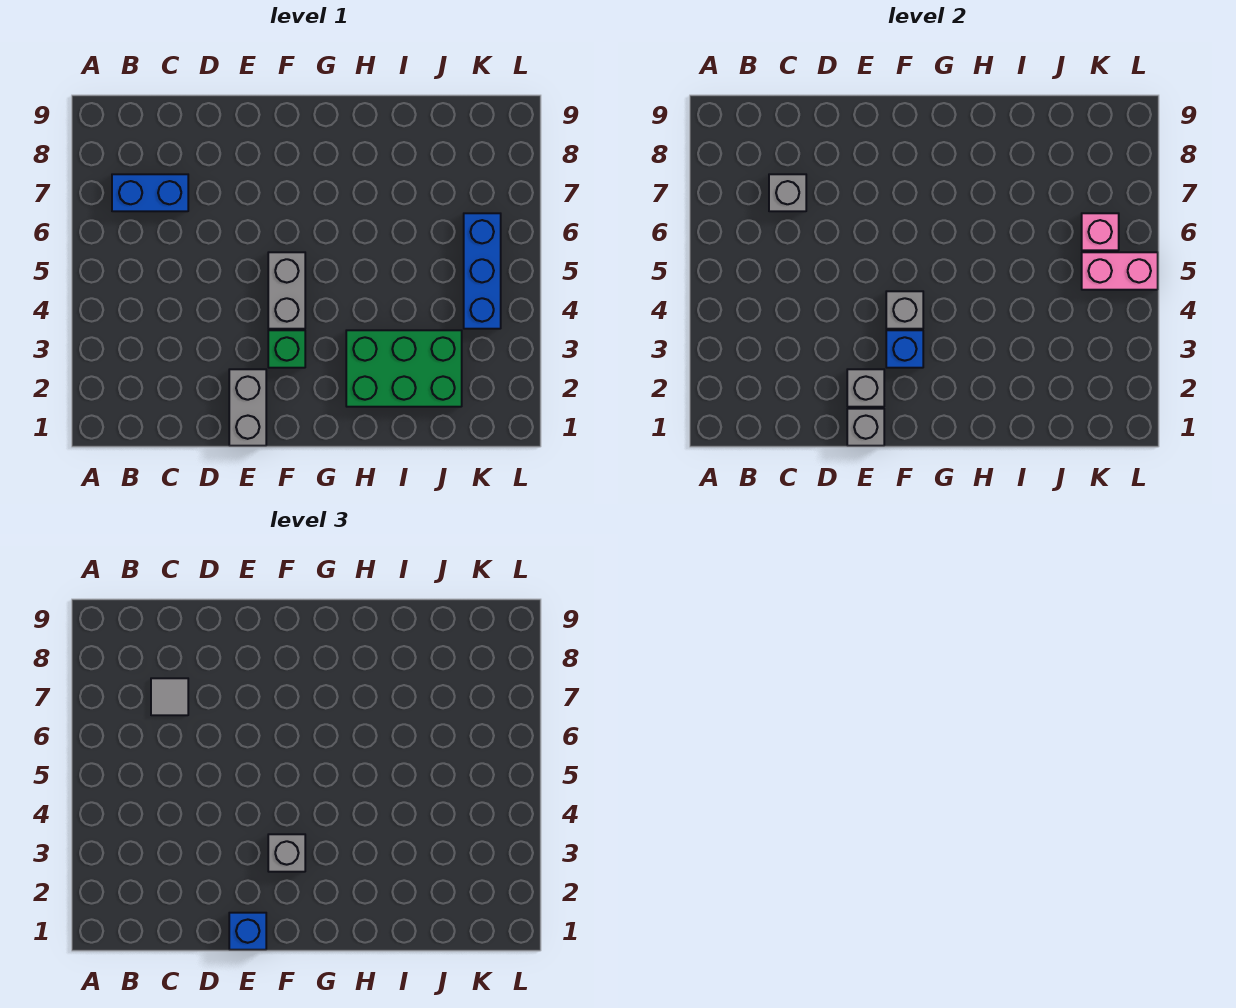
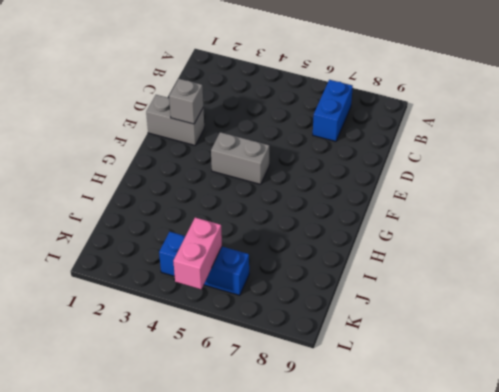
none -> green brick F3 level 1
none -> green brick H2:J3 level 1
none -> grey brick C7 level 2

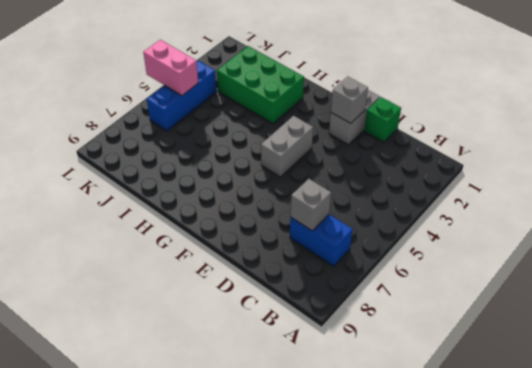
green brick D1 level 1 -> green brick F3 level 1
none -> grey brick E1 level 2
none -> blue brick F3 level 2
none -> grey brick F4 level 2

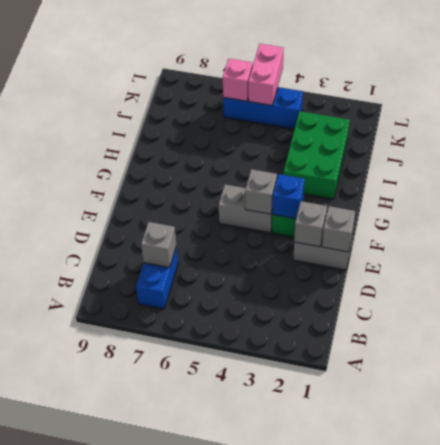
none -> grey tile C7 level 3
none -> blue brick E1 level 3
none -> grey brick F3 level 3

